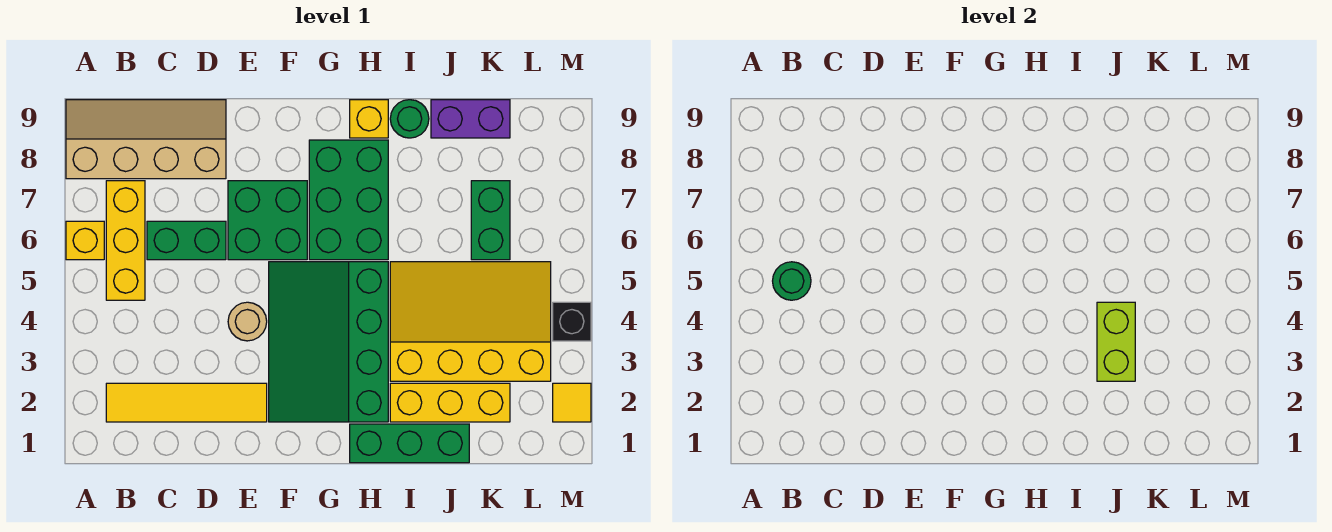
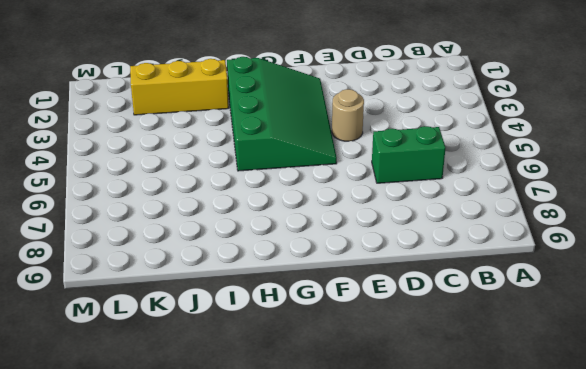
none -> yellow brick A6 level 1
none -> tan slope A8:D9 level 1 top 8
none -> yellow tile B2:E2 level 1

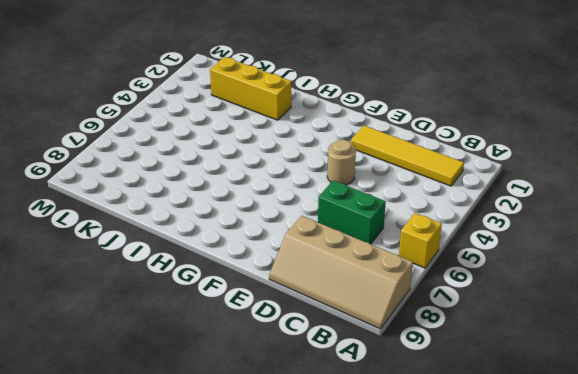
none -> yellow brick B5:B7 level 1
none -> green brick E6:F7 level 1
none -> green slope F2:H5 level 1 top H

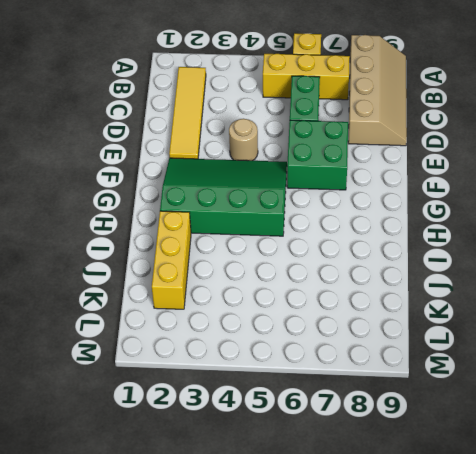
none -> green brick G6:H8 level 1
none -> green brick H1:J1 level 1
none -> yellow brick H9 level 1

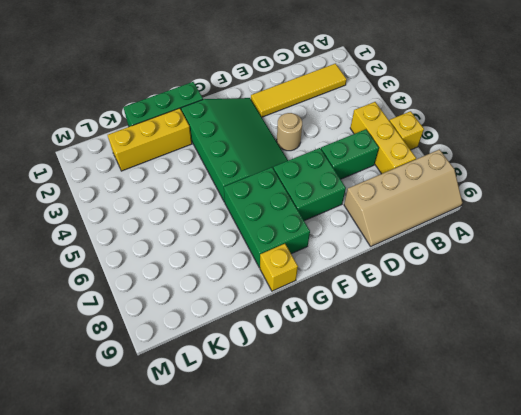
none -> yellow slope I3:L5 level 1 top 3
none -> green round brick I9 level 1
none -> purple brick J9:K9 level 1

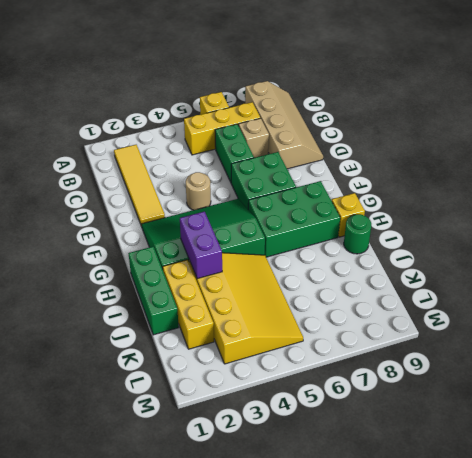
tan brick C7 level 1 -> none
purple brick H3:I3 level 2 -> purple brick J9:K9 level 1
none -> green brick K6:K7 level 1
none -> yellow tile M2 level 1
none -> black brick M4 level 1

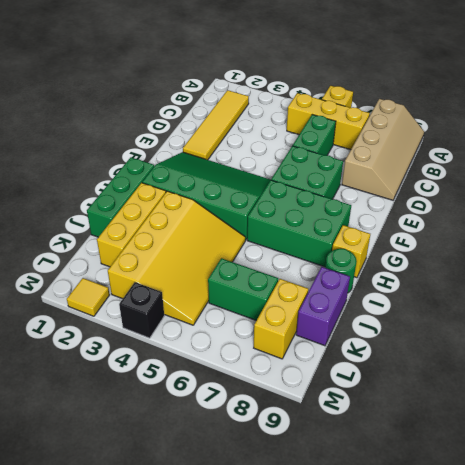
yellow brick K8:L8 level 1 -> none
none -> tan round brick E4 level 1
none -> green round brick B5 level 2
none -> lime brick J3:J4 level 2

